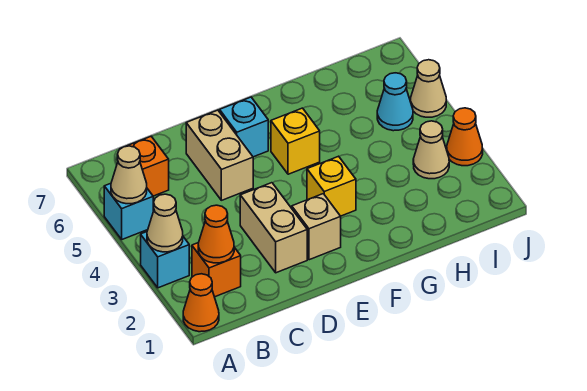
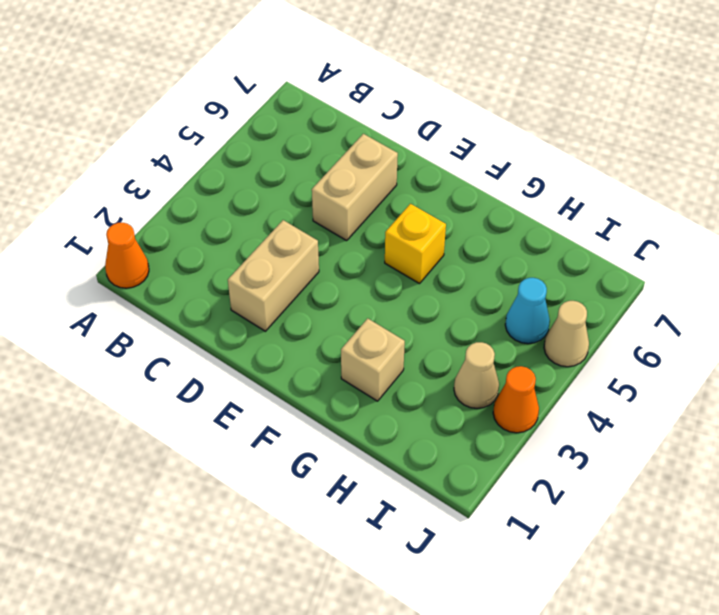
tan brick G2 level 1 -> tan brick E2 level 1
none -> cyan brick A3 level 1
none -> cyan brick A5 level 1
none -> orange brick B2 level 1

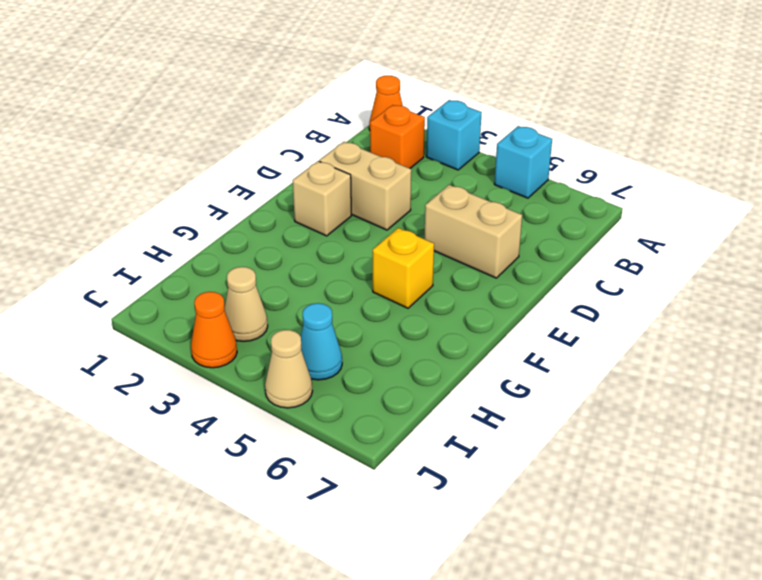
none -> orange brick B6 level 1
none -> cyan brick E6 level 1
none -> yellow brick F3 level 1

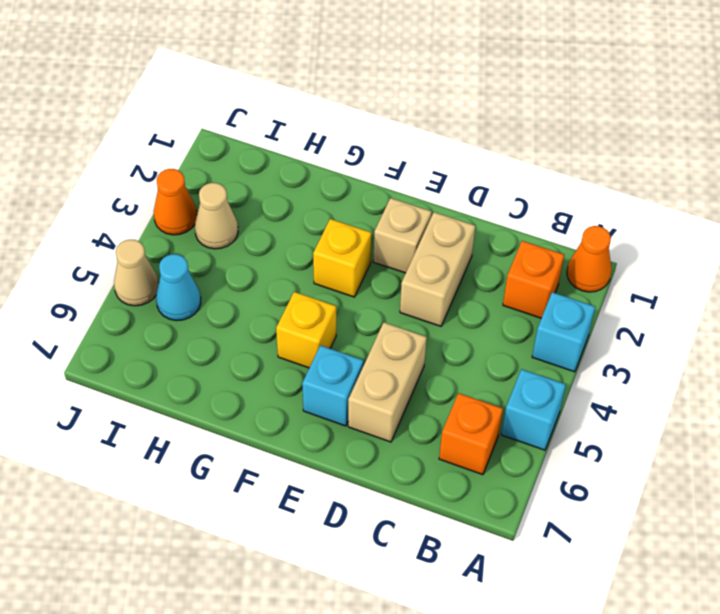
none -> tan cone A3 level 2
none -> tan cone A5 level 2
none -> orange cone B2 level 2

